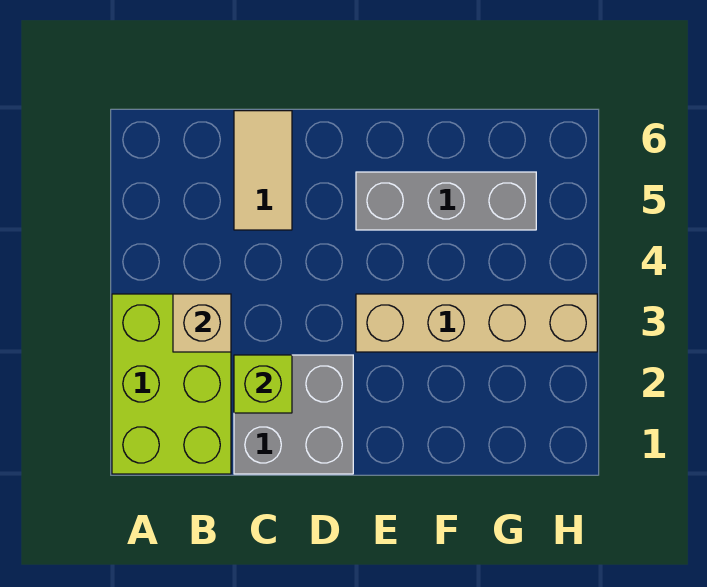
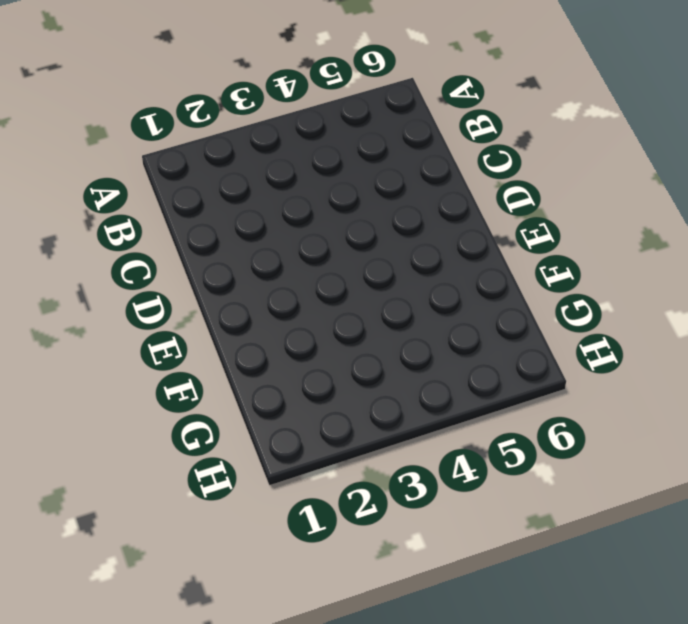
none -> lime brick A1:B3 level 1
none -> grey brick C1:D2 level 1

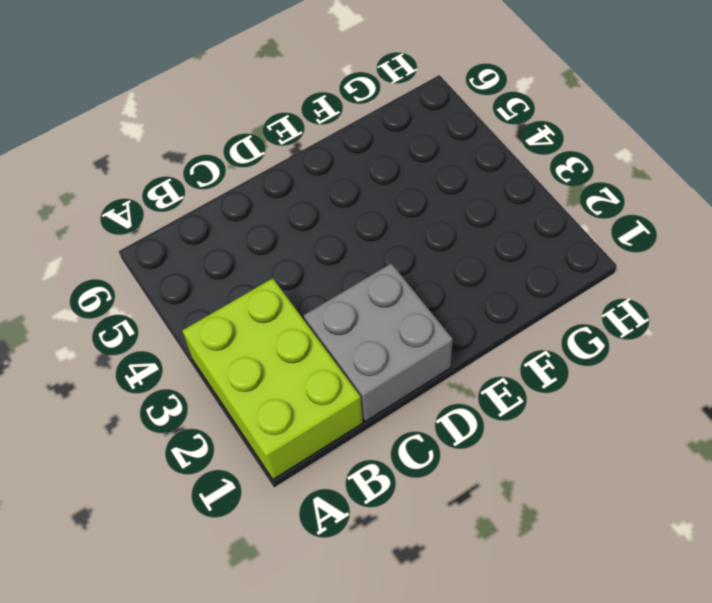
none -> tan tile C5:C6 level 1
none -> tan brick E3:H3 level 1

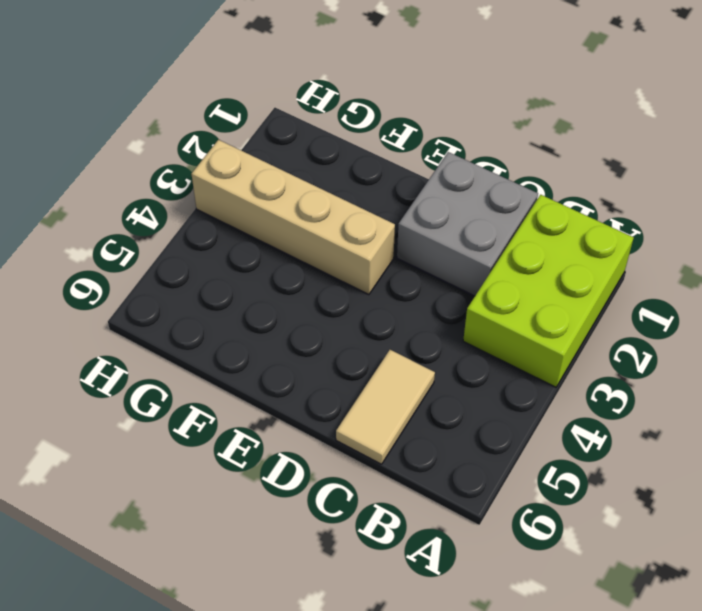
none -> grey brick E5:G5 level 1
none -> tan brick B3 level 2

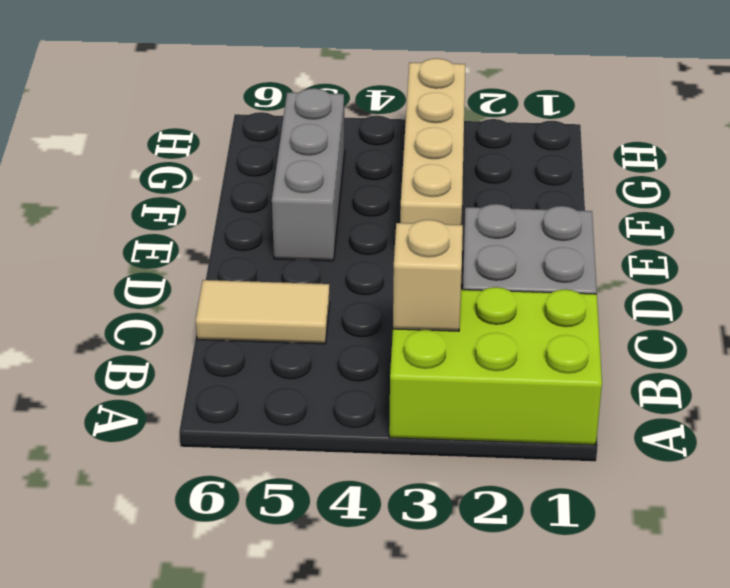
none -> lime brick C2 level 2

